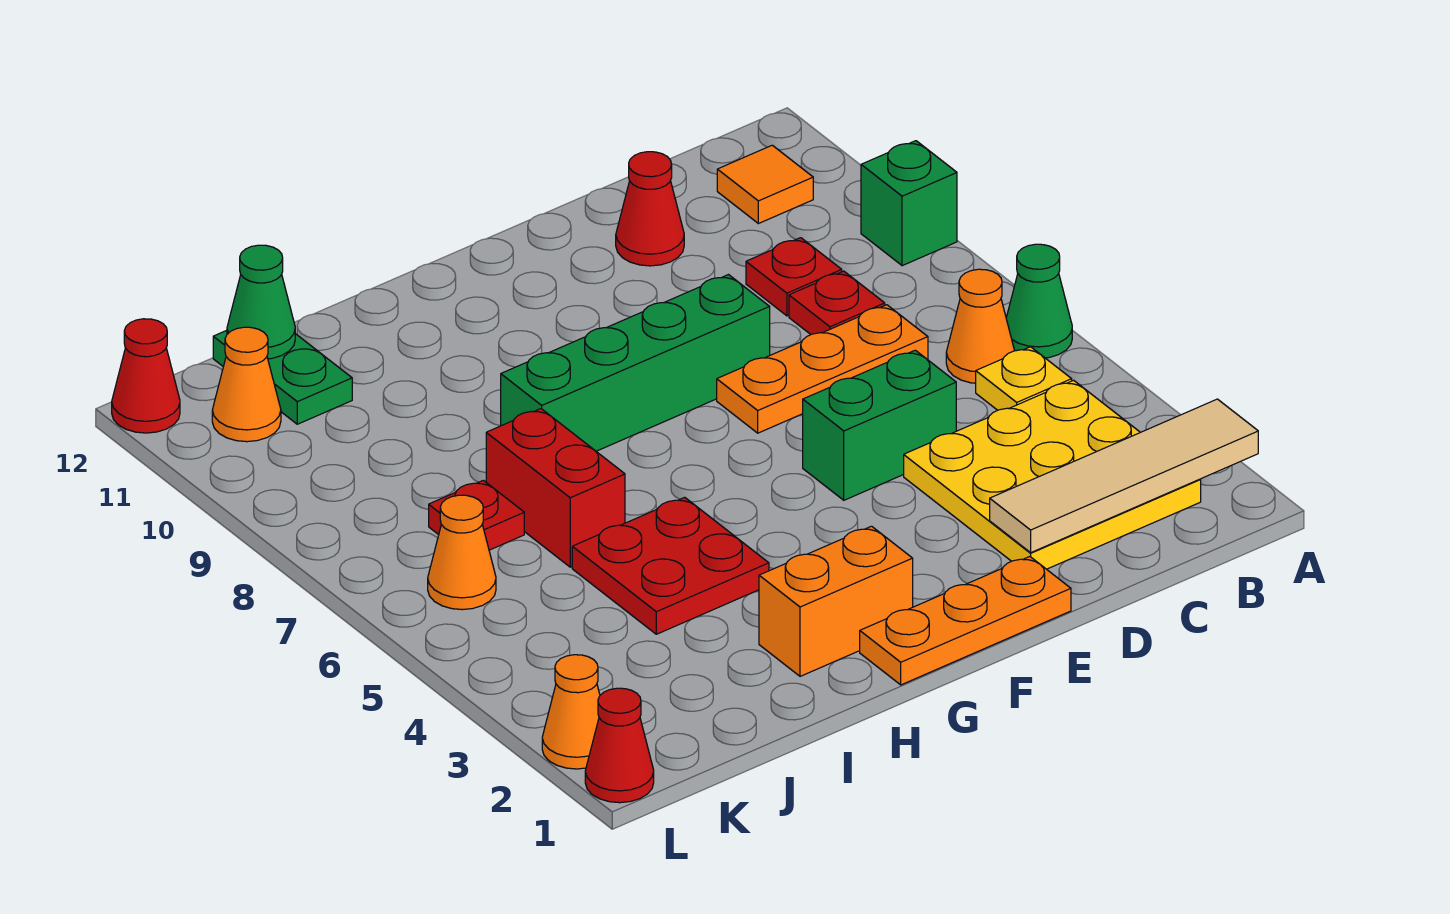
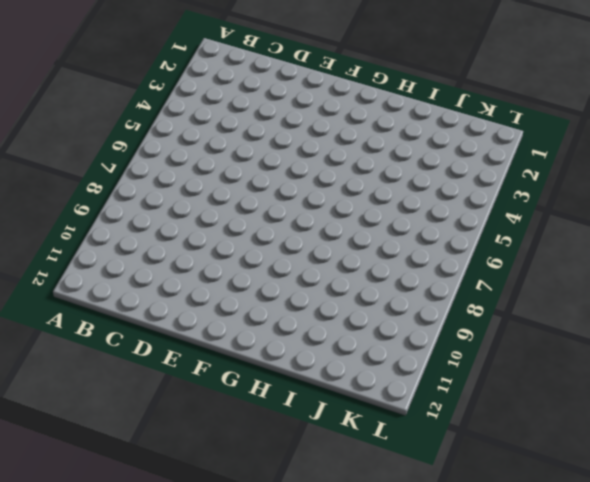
none -> green cone A6 level 1
none -> green brick A9 level 1
none -> yellow plate B2:D4 level 1

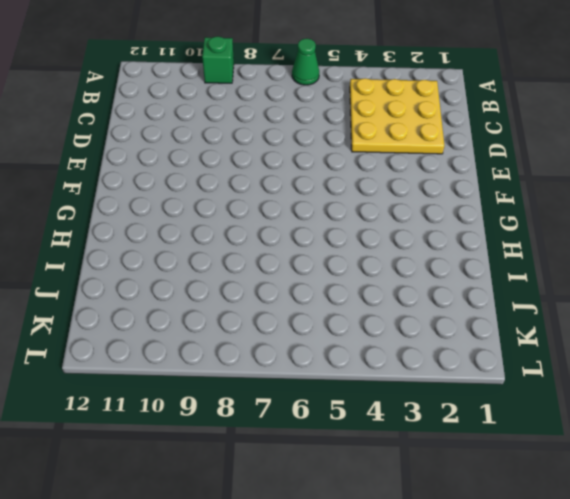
none -> yellow plate B5 level 1
none -> orange cone B6 level 1
none -> orange tile B11 level 1

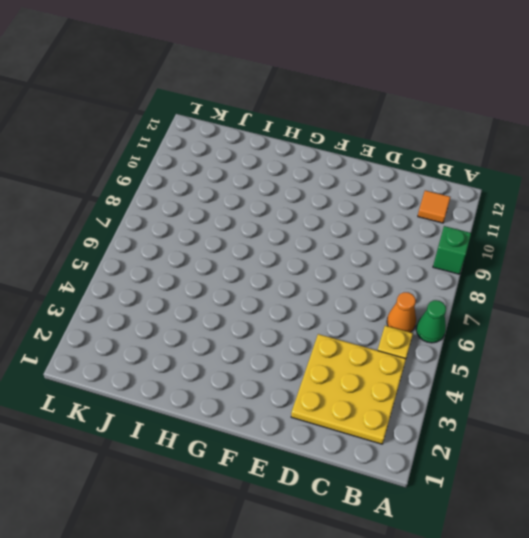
none -> orange plate C7:E7 level 1
none -> red plate C8 level 1
none -> red plate C9 level 1

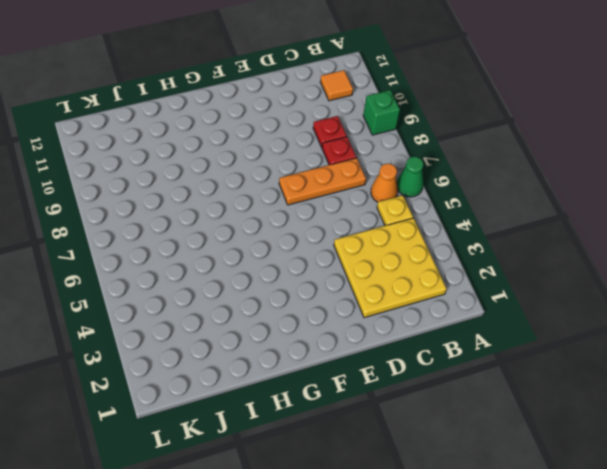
none -> green brick D5:E5 level 1
none -> red cone D11 level 1
none -> orange plate E1:G1 level 1

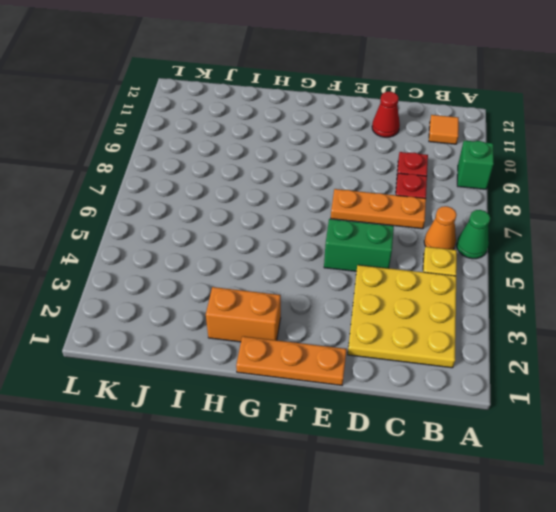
none -> green brick E8:H8 level 1
none -> red plate H4:I5 level 1
none -> red brick I6:I7 level 1

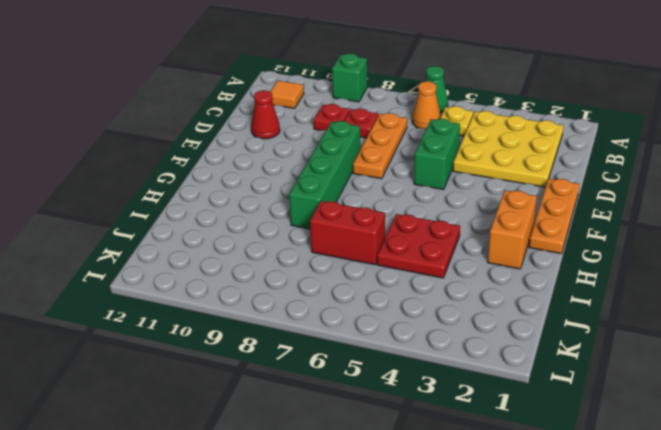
none -> red plate J7 level 1
none -> green plate J11:J12 level 1
none -> orange cone K6 level 1

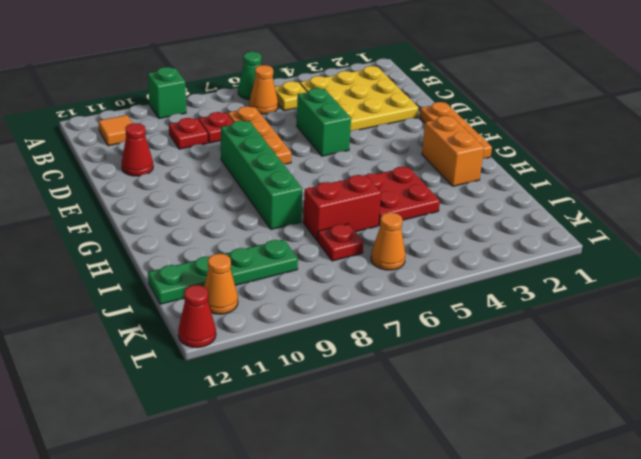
green plate J9:J10 level 1 -> none
none -> red cone L1 level 1
none -> orange cone L2 level 1
none -> tan tile A2:D2 level 2

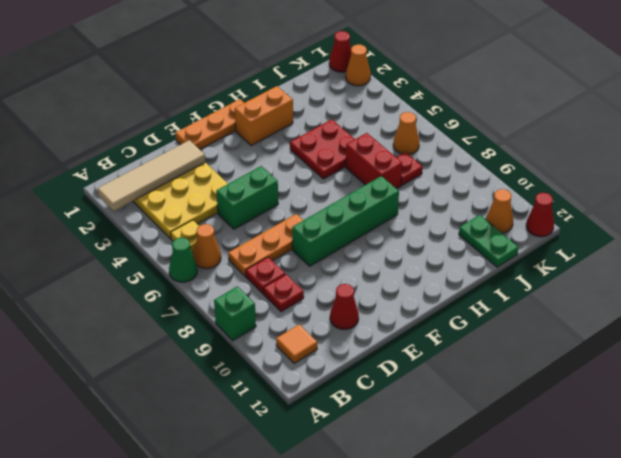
none -> green cone J12 level 2

